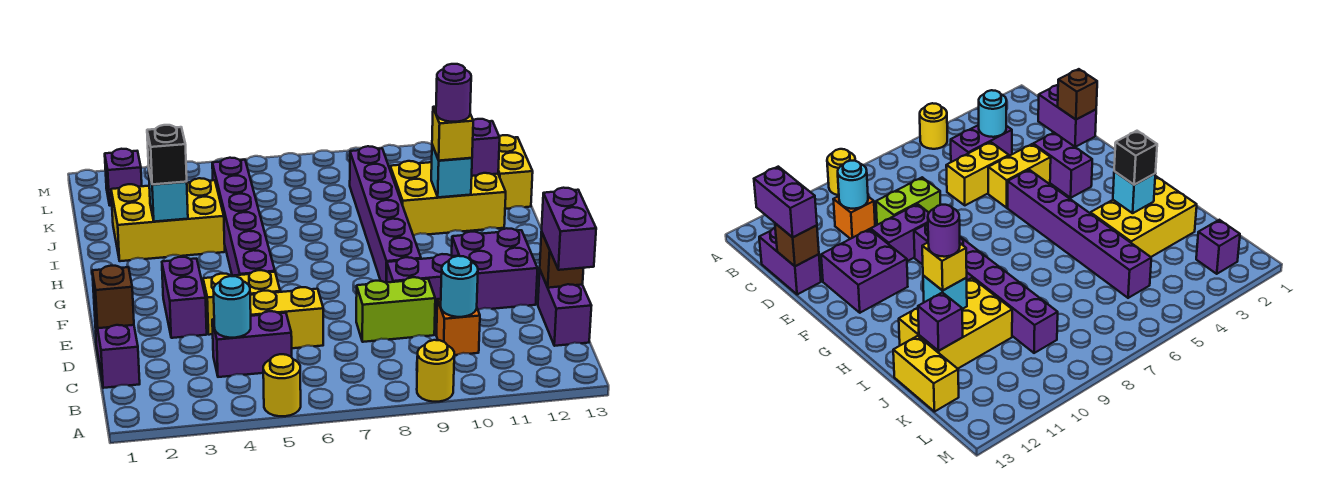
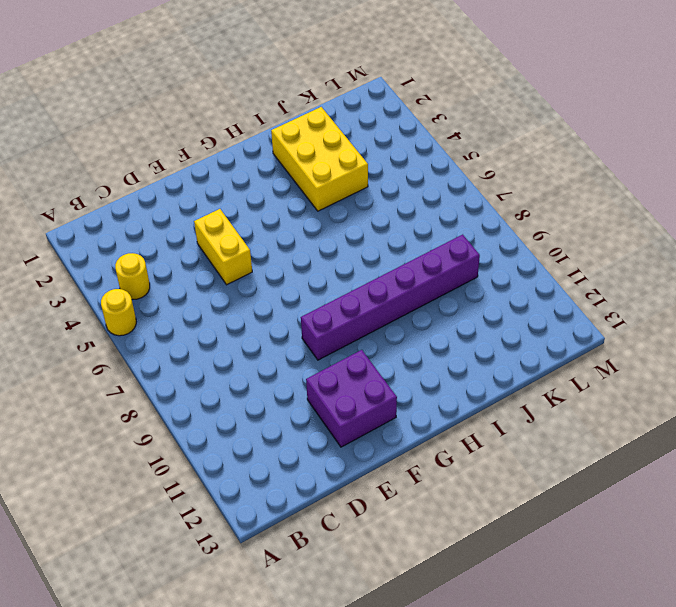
yellow round brick B4 level 1 -> yellow round brick A9 level 1
none -> purple brick C1:D1 level 1
none -> purple brick C4:C5 level 1
none -> orange brick C10 level 1

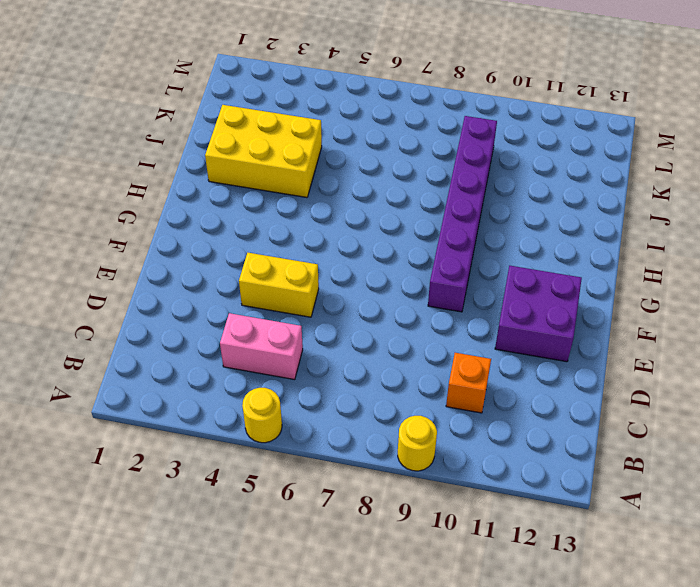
pink brick C4:C5 level 1 -> purple brick C4:C5 level 1
none -> purple brick C1:D1 level 1
none -> purple brick C13:D13 level 1
none -> yellow brick D5:D6 level 1

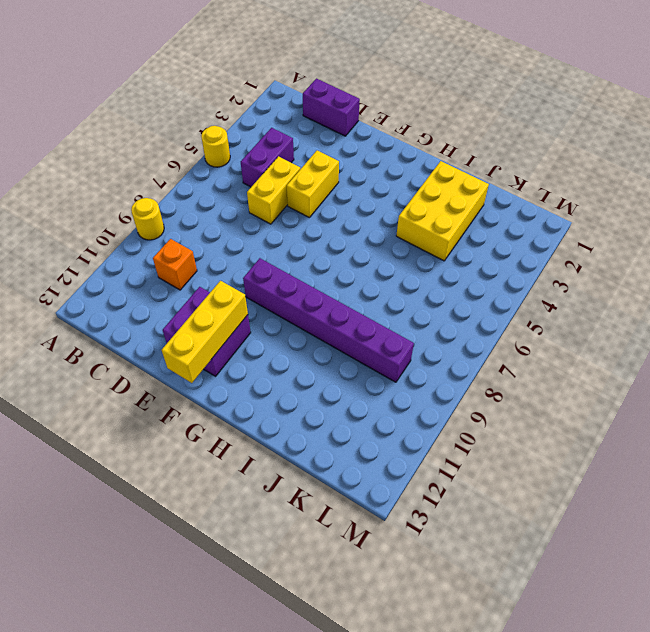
yellow brick F11:F13 level 2 -> none
none -> purple brick C13:D13 level 1
none -> lime brick D8:D9 level 1
none -> purple brick E3:F3 level 1

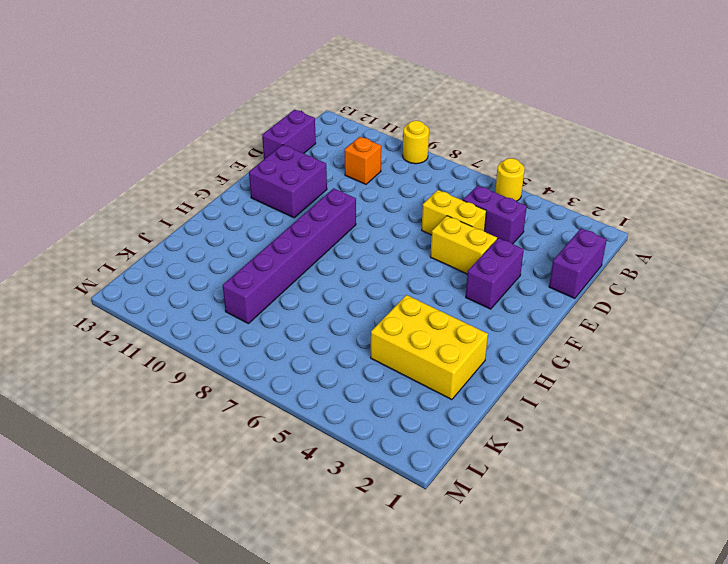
none -> lime brick D8:D9 level 1
none -> purple brick E9:E10 level 1
none -> purple brick F5:K5 level 1

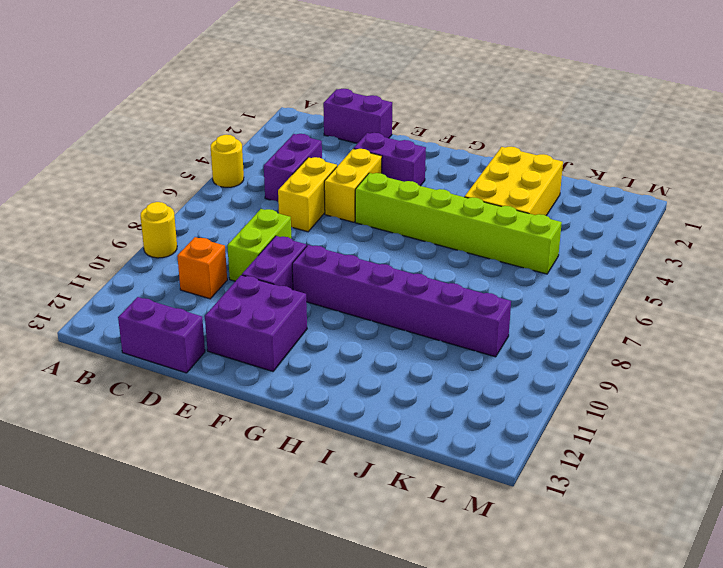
lime brick F5:K5 level 1 -> purple brick F5:K5 level 1
none -> yellow brick I10:J12 level 1
none -> yellow brick J13:K13 level 1
none -> purple brick L2 level 1

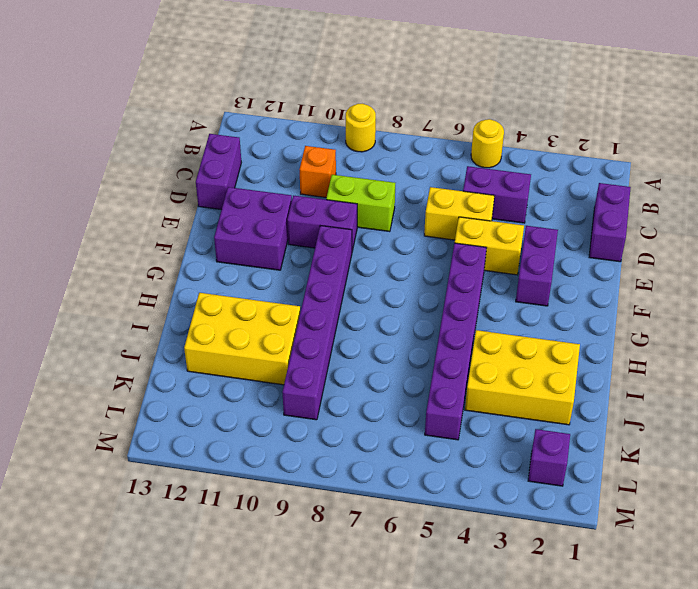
none -> yellow brick J13:K13 level 1
none -> cyan round brick C4 level 2
none -> cyan round brick C10 level 2

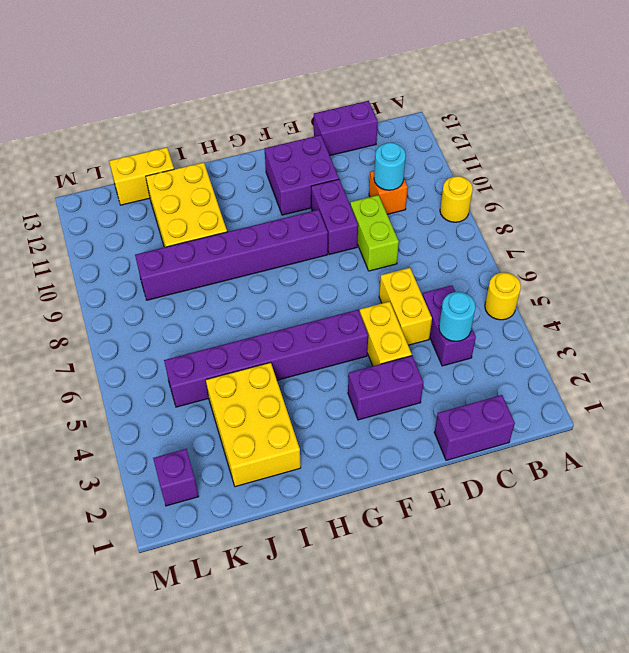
none -> brown brick D1 level 2
none -> brown brick D13 level 2
none -> cyan brick I3 level 2

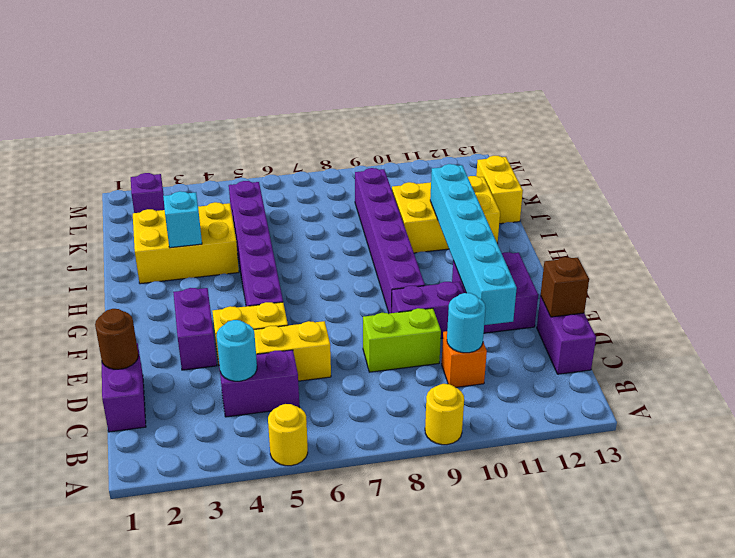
brown round brick D1 level 2 -> brown brick D1 level 2
cyan brick D11:I11 level 2 -> cyan brick I11 level 2
none -> purple brick J12 level 2
none -> purple brick C13:D13 level 3
none -> black brick I3 level 3

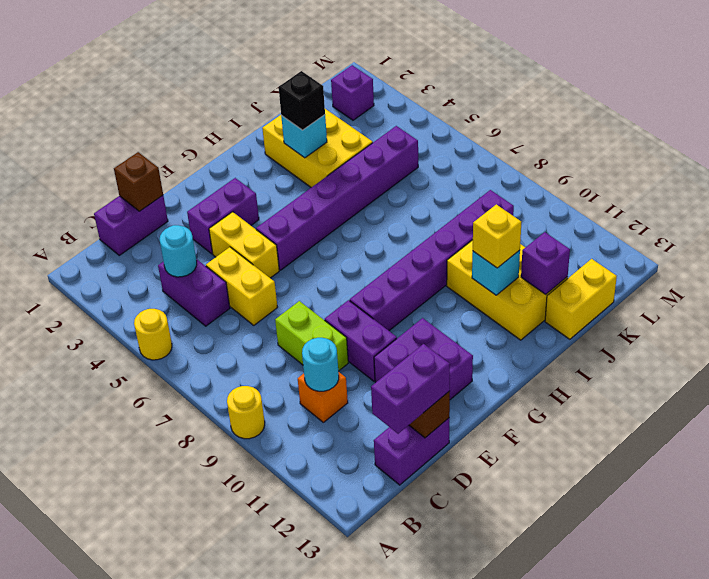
none -> purple round brick I11 level 4

